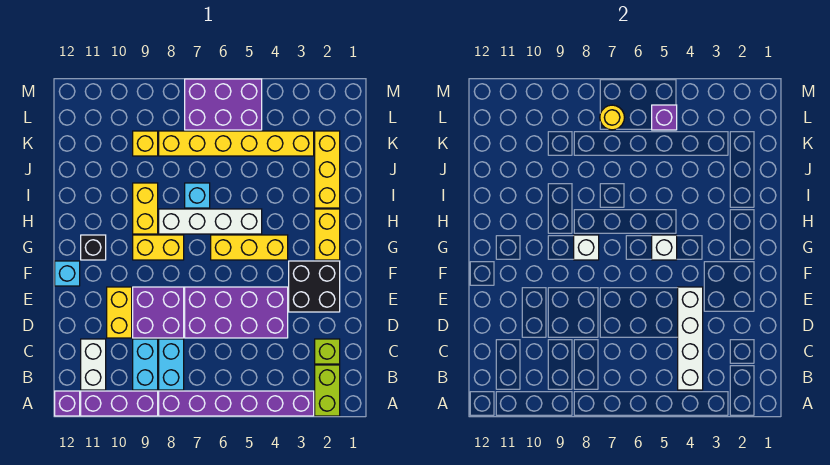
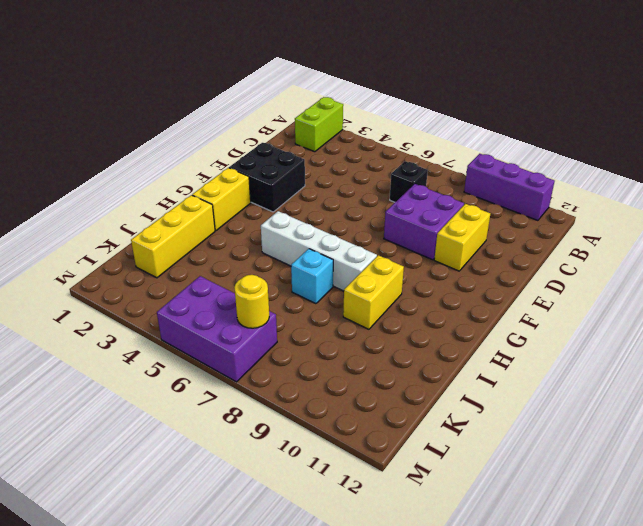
black brick C7 level 1 -> black brick G11 level 1
none -> purple brick A3:A8 level 1
none -> purple brick A12 level 1
none -> cyan brick B8:C8 level 1

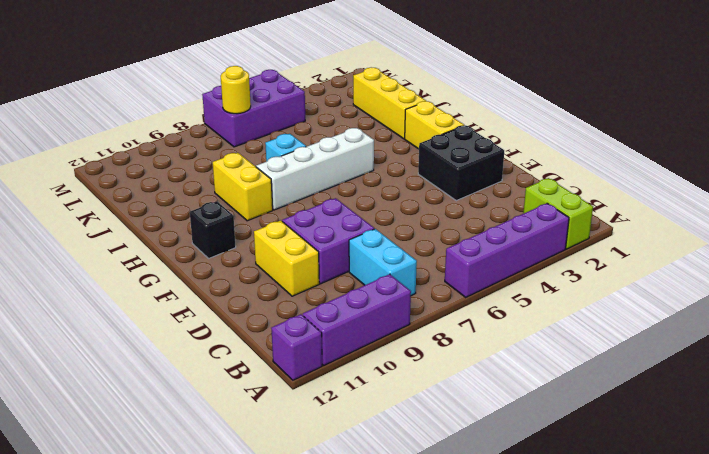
purple brick A3:A6 level 1 -> purple brick A3:A8 level 1
none -> cyan brick B9:C9 level 1
none -> white brick B11:C11 level 1
none -> lime brick C2 level 1

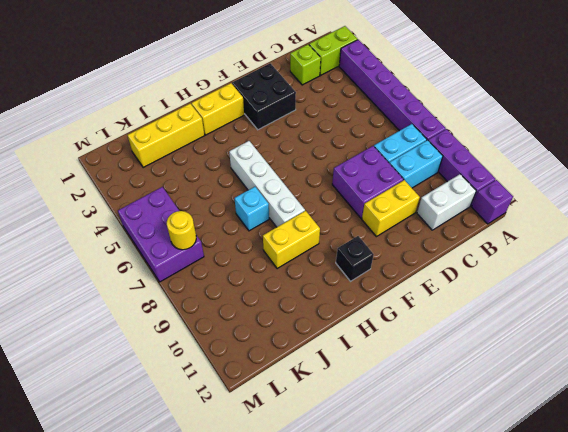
none -> purple brick D4:E7 level 1
none -> cyan brick F12 level 1
none -> yellow brick G4:G6 level 1

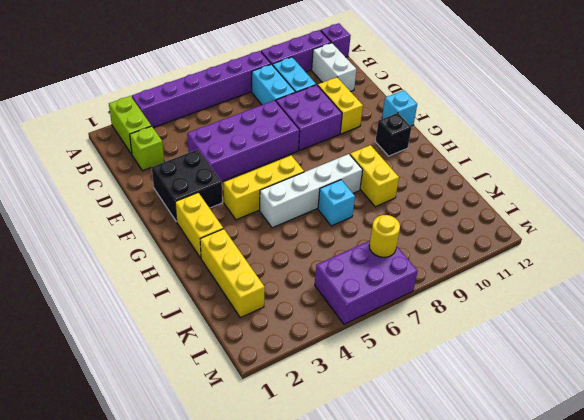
none -> yellow brick G8:G9 level 1
none -> yellow brick K3:K8 level 1
none -> yellow brick K9 level 1

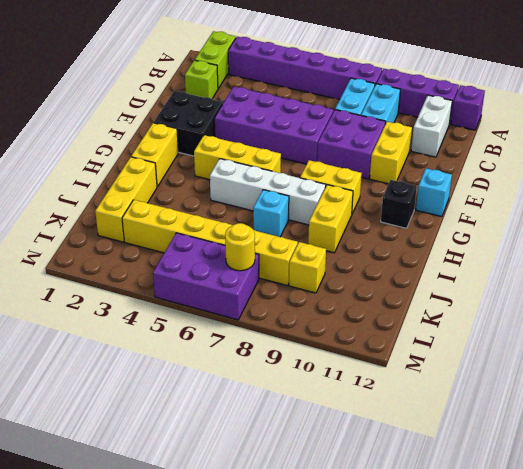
none -> white brick B4:E4 level 2
none -> white brick G5 level 2
none -> white brick G8 level 2

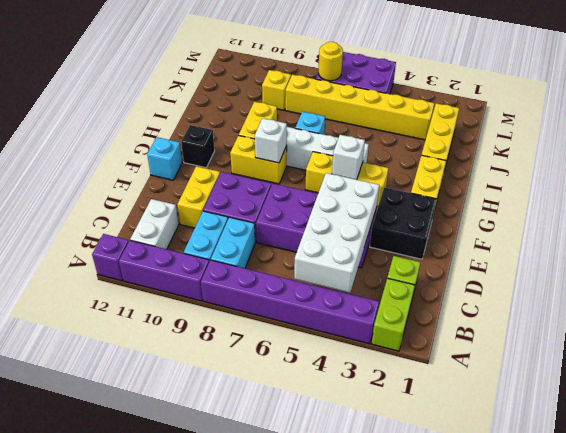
white brick B4:E5 level 2 -> white brick B4:E4 level 2
none -> purple brick L5 level 2

